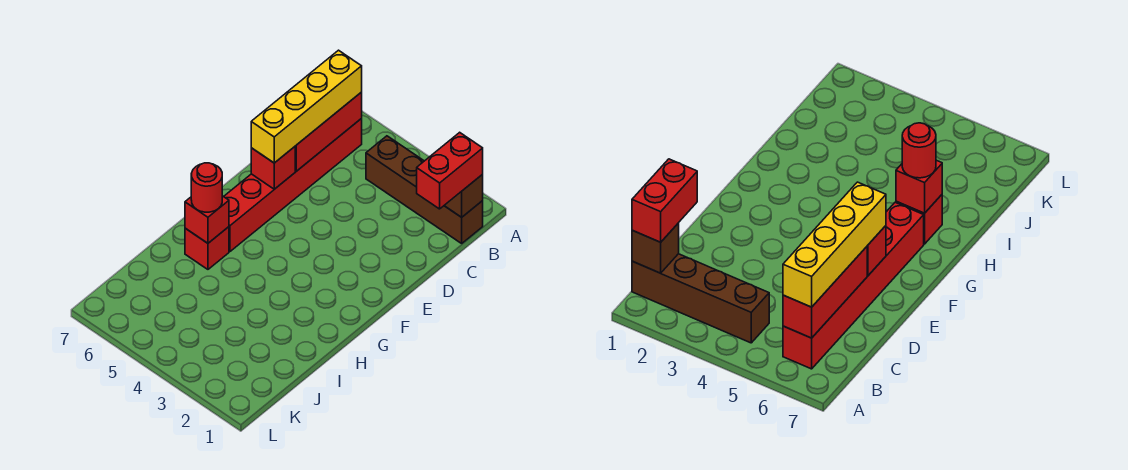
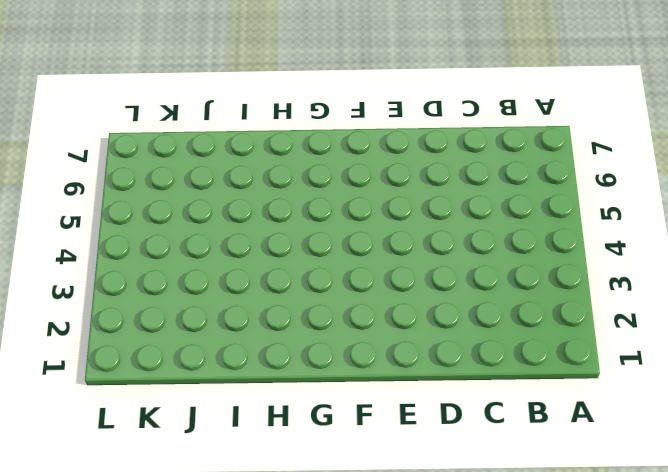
none -> brown brick B1:B4 level 1
none -> red brick B6:G6 level 1

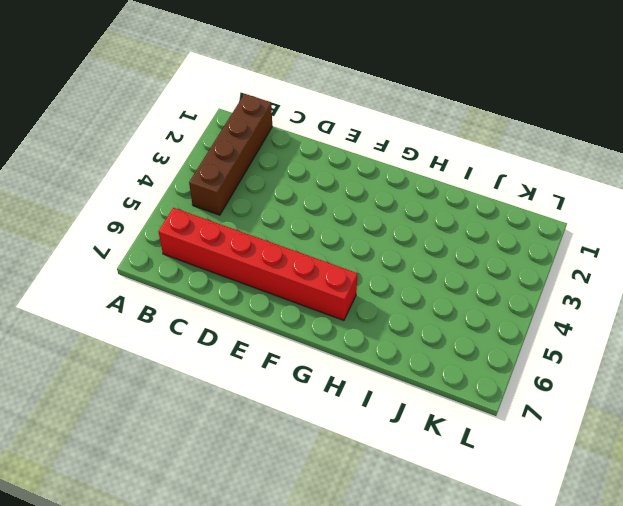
none -> red brick H6 level 1
none -> brown brick B1 level 2

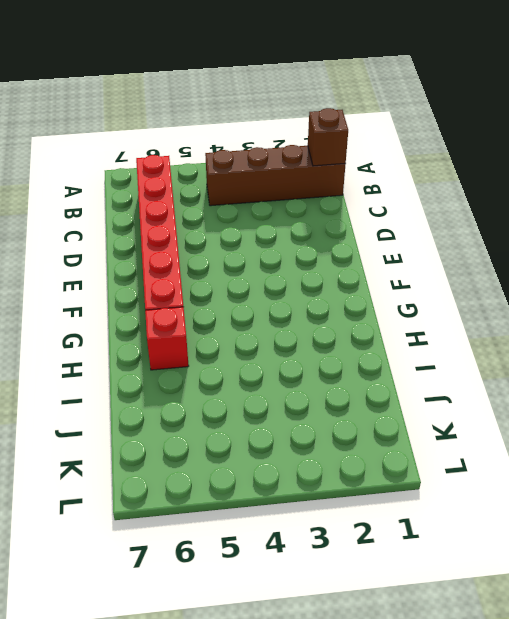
none -> red brick B6:D6 level 2
none -> red brick E6 level 2

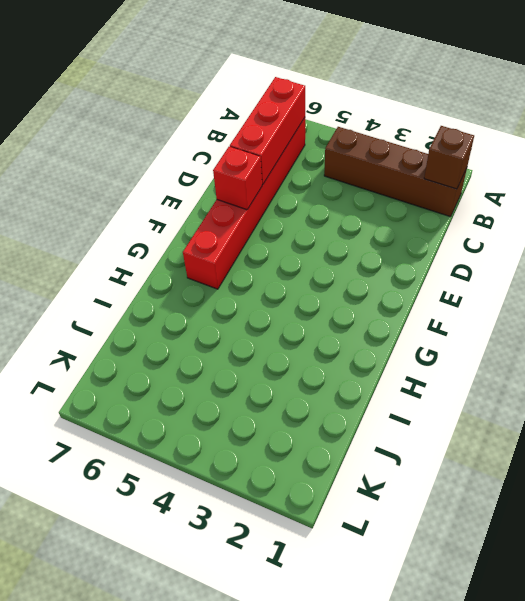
none -> red brick H6 level 1
none -> red brick H6 level 2

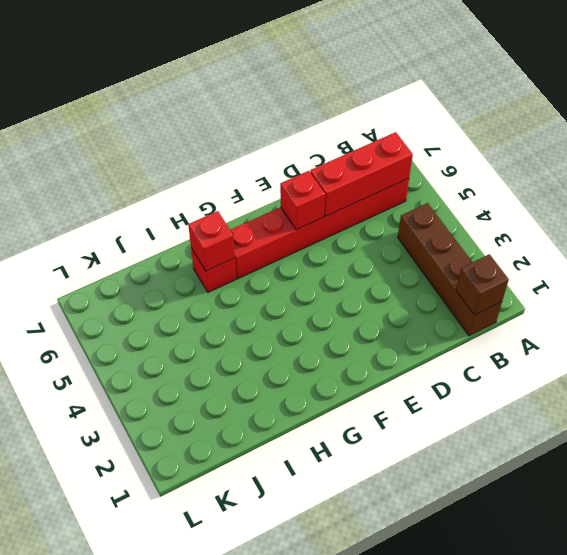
none -> red brick B1:C1 level 3
none -> yellow brick B6:E6 level 3

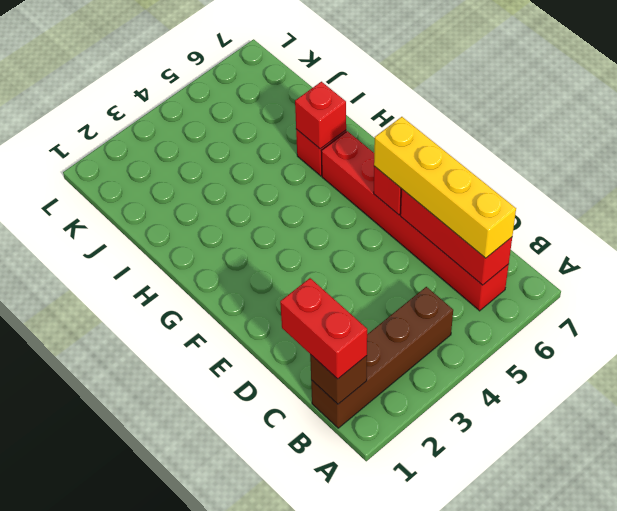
none -> red round brick H6 level 3

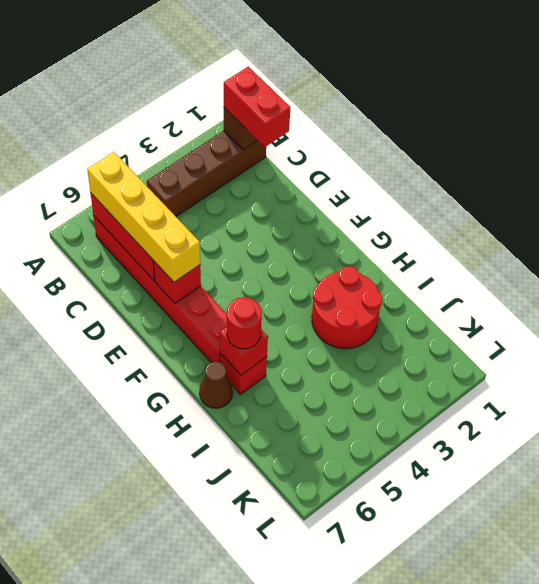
red round brick H2:I3 level 1 -> none
brown cone H7 level 1 -> none

